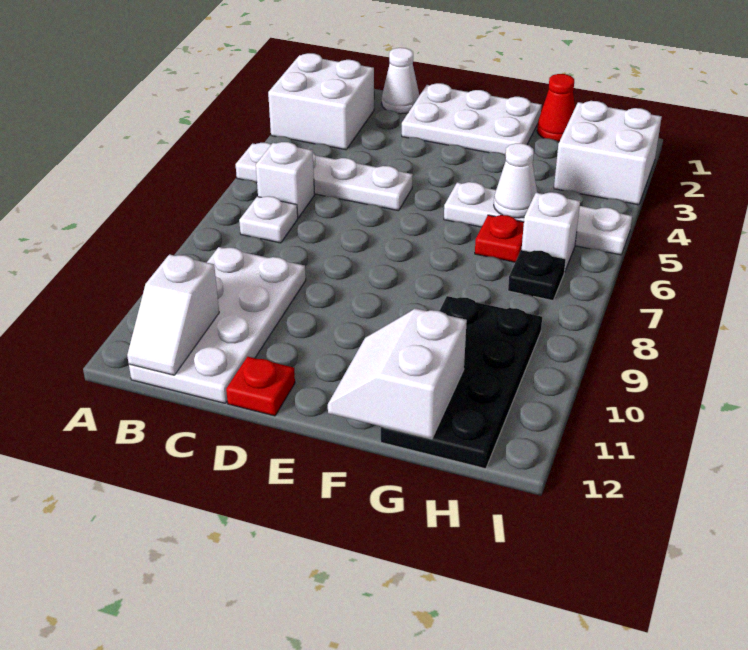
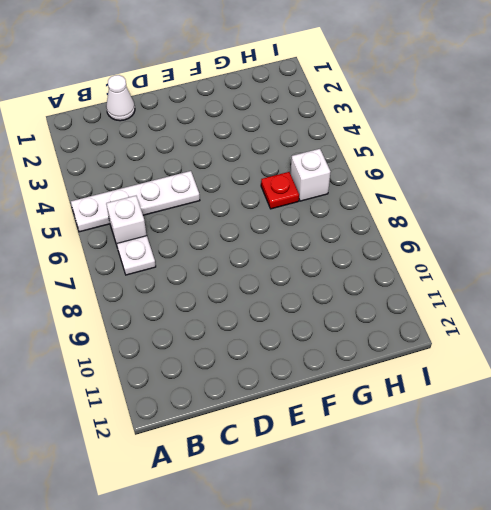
none -> white brick A2:B3 level 1
none -> white plate B9:C12 level 1
none -> white plate D1:F2 level 1

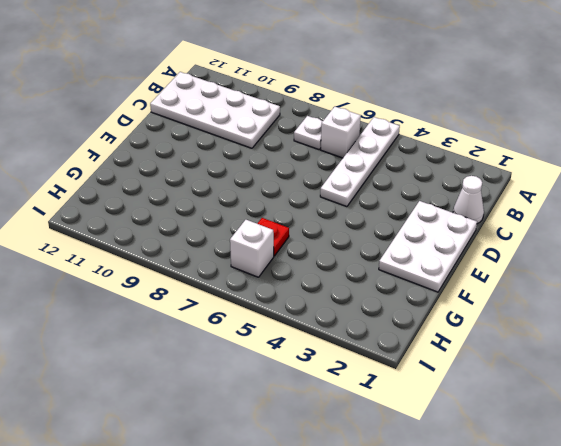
none -> white brick A2:B3 level 1
none -> red plate D12 level 1
none -> white plate F5:I5 level 1

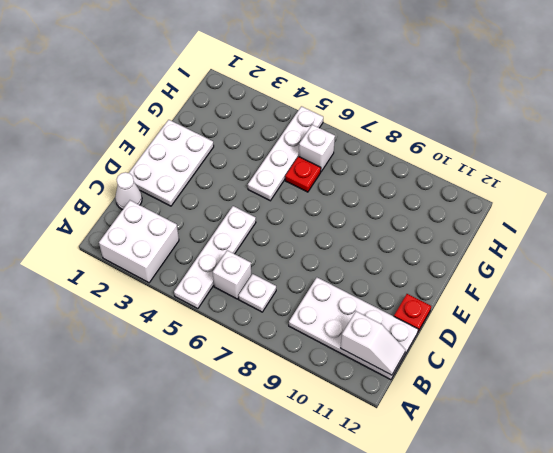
none -> red cone G1 level 1
none -> black plate G9:H12 level 1
none -> white brick H2:I3 level 1

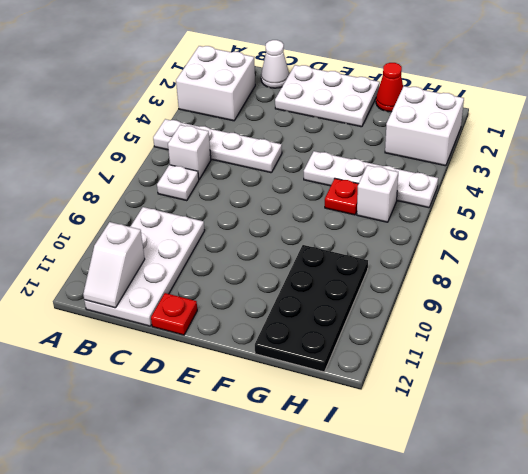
none -> black plate H7 level 1
none -> white slope F11:G12 level 2 top G
none -> white cone G5 level 2

